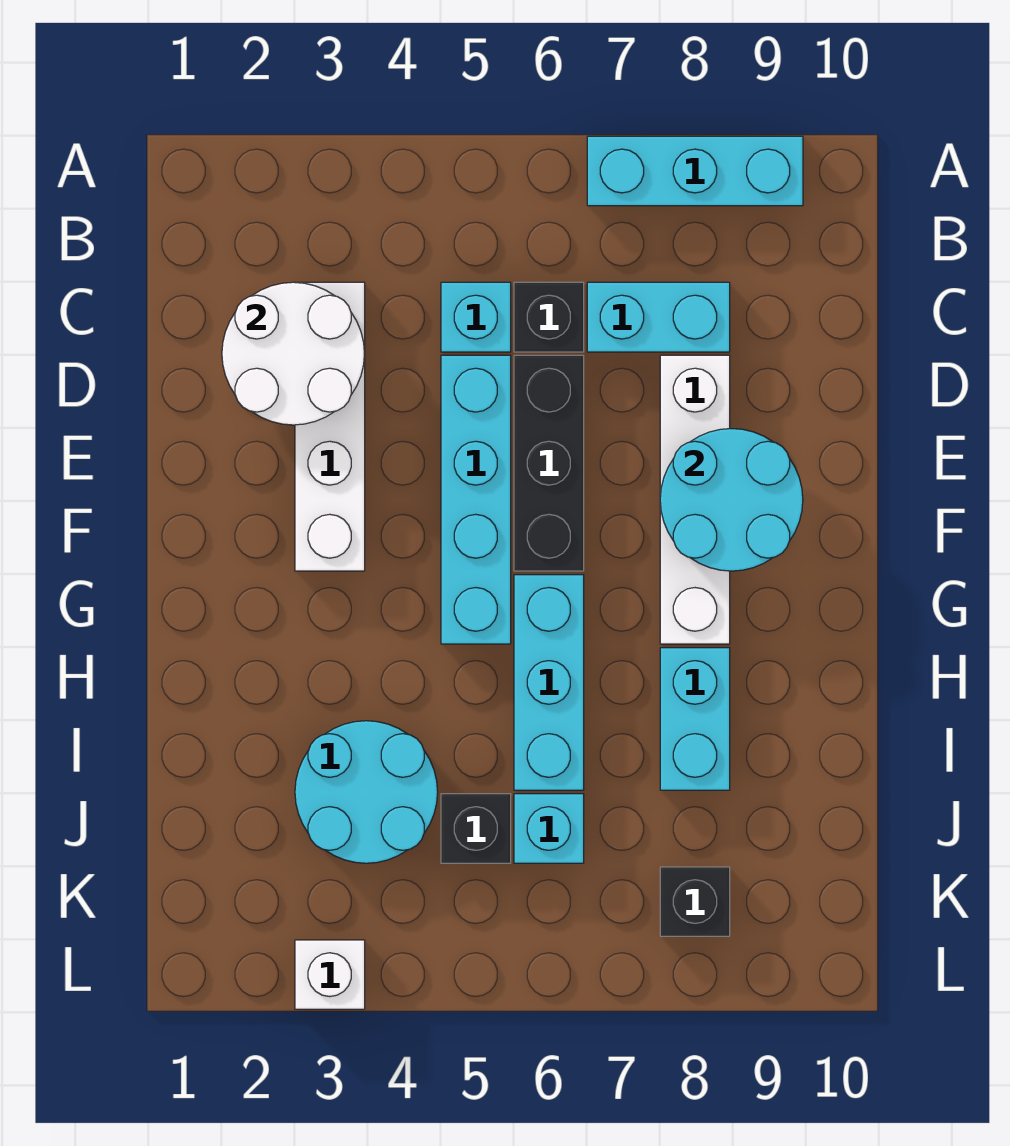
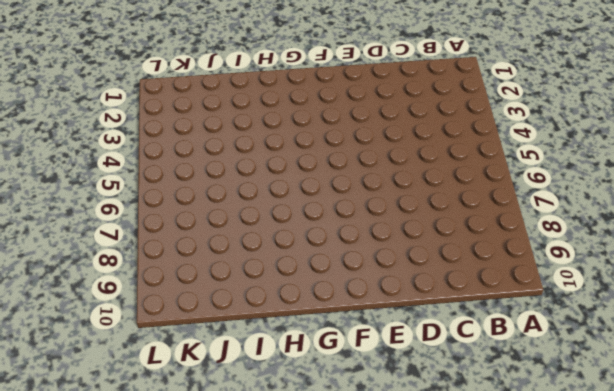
none -> cyan brick A7:A9 level 1
none -> white brick C3:F3 level 1
none -> cyan brick C5 level 1

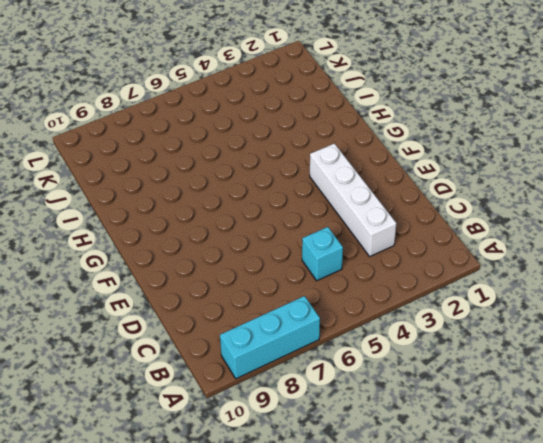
none -> black brick C6 level 1
none -> cyan brick C7:C8 level 1
none -> cyan brick D5:G5 level 1

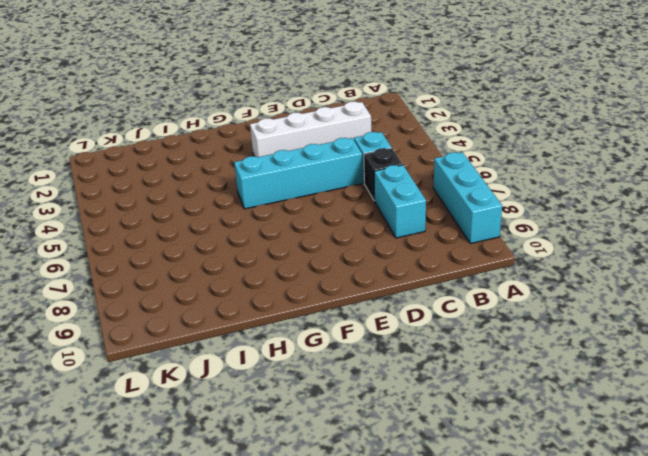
none -> black brick D6:F6 level 1
none -> white brick D8:G8 level 1
none -> cyan brick G6:I6 level 1

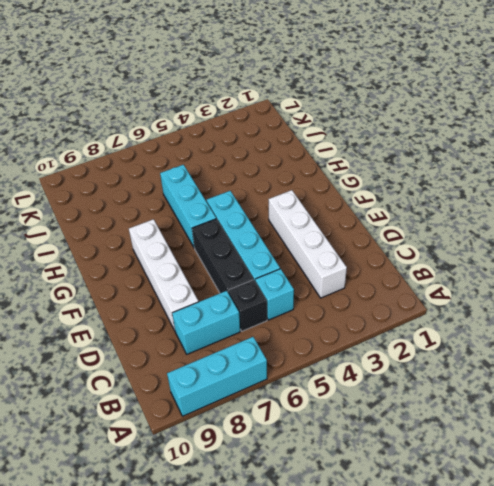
none -> cyan brick H8:I8 level 1
none -> cyan round brick I3:J4 level 1
none -> black brick J5 level 1

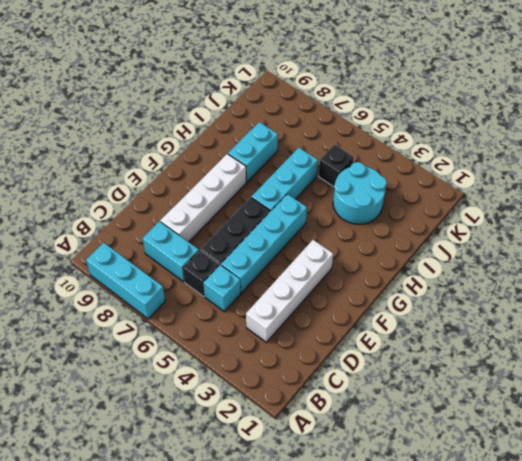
none -> cyan brick J6 level 1
none -> black brick K8 level 1
none -> white brick L3 level 1

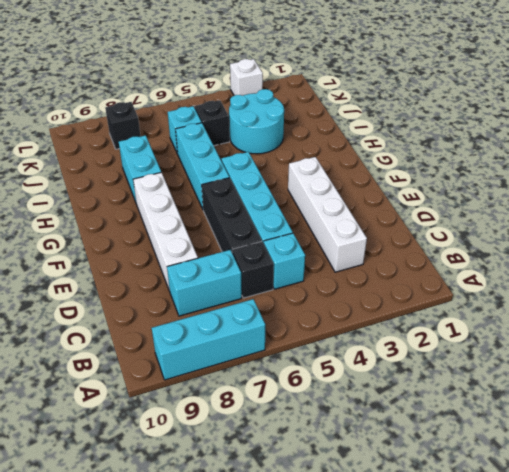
none -> white round brick C2:D3 level 2
none -> cyan round brick E8:F9 level 2

